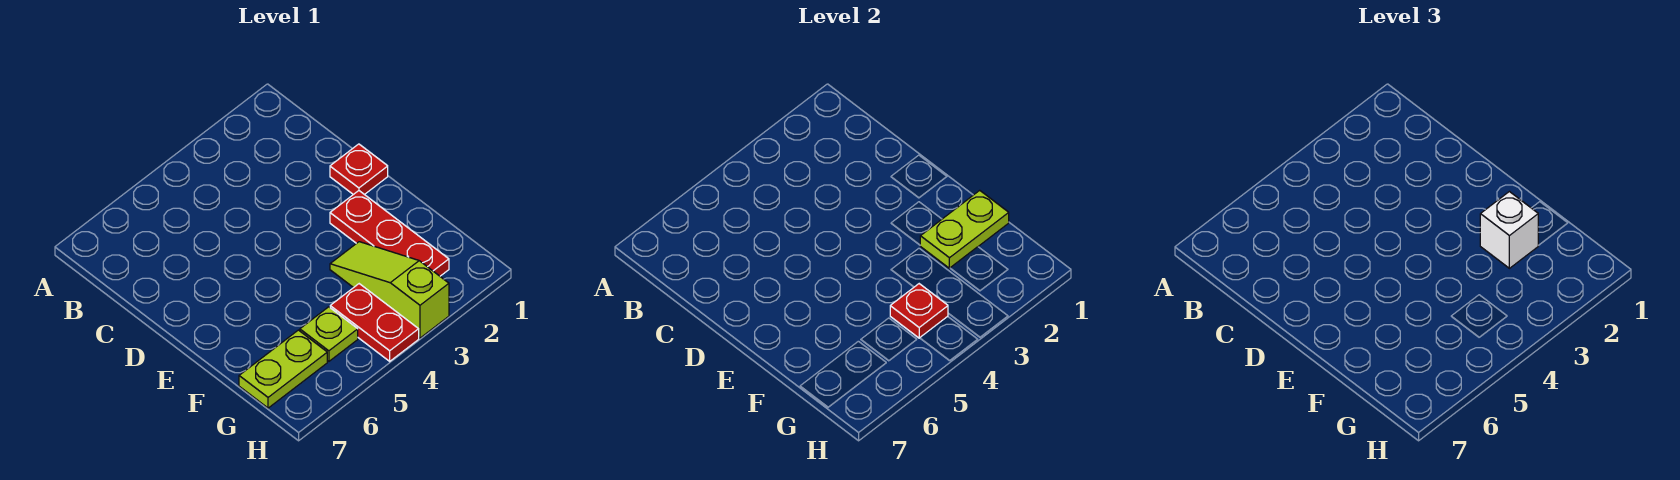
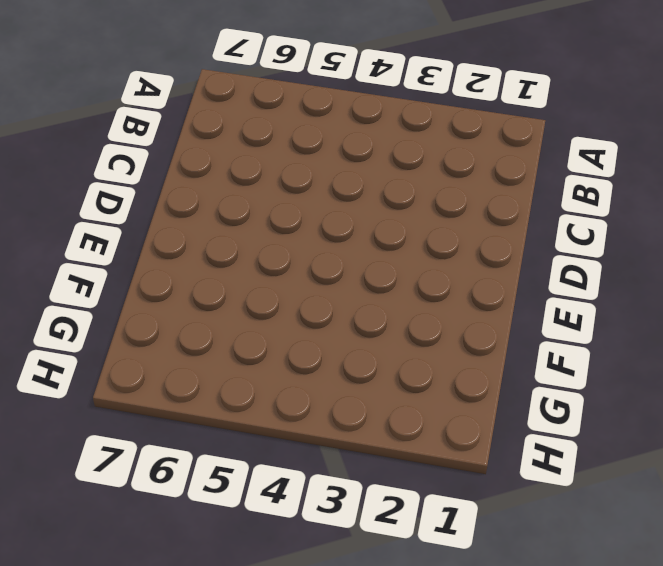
none -> red plate D1 level 1
none -> red plate E2:G2 level 1

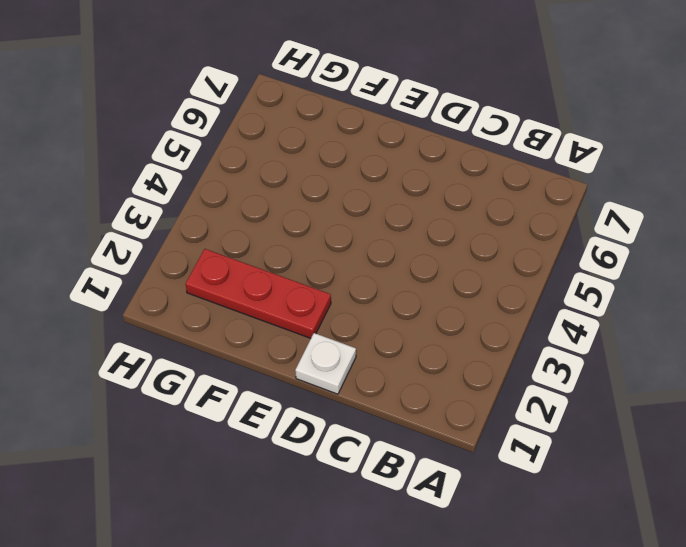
white plate D1 level 1 -> red plate D1 level 1
none -> lime slope F3:H3 level 1 top H
none -> red plate G4:H4 level 1

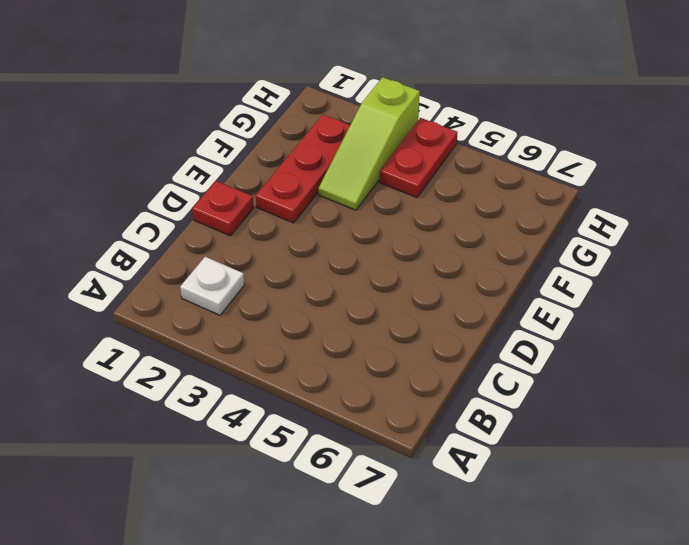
white plate B2 level 1 -> none
none -> lime plate G5 level 1
none -> lime plate G6:G7 level 1

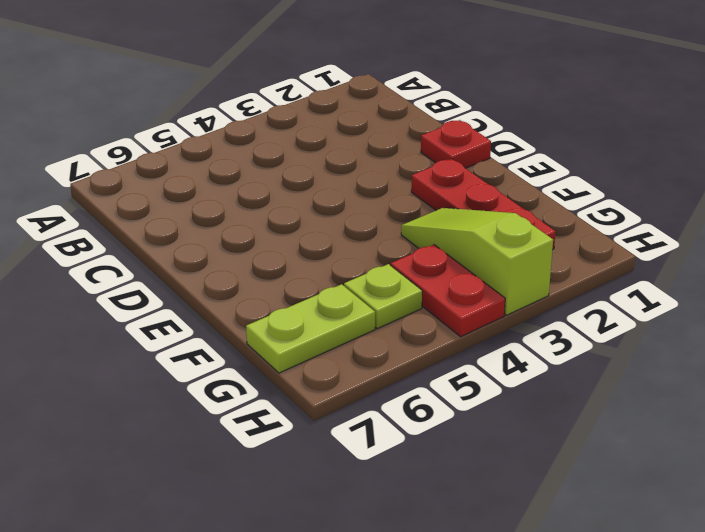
none -> lime plate F1:F2 level 2
none -> red plate G4 level 2

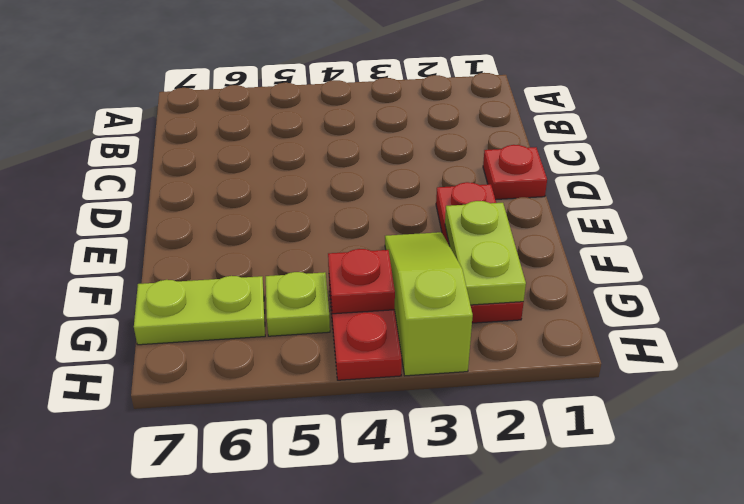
lime plate F2:G2 level 2 -> lime plate F1:F2 level 2
none -> white brick F2 level 3

